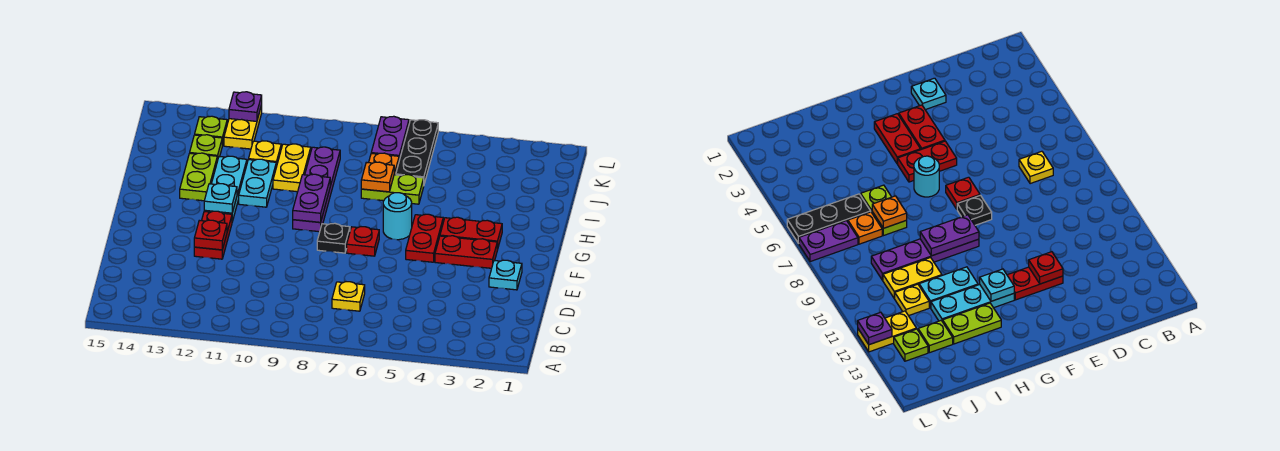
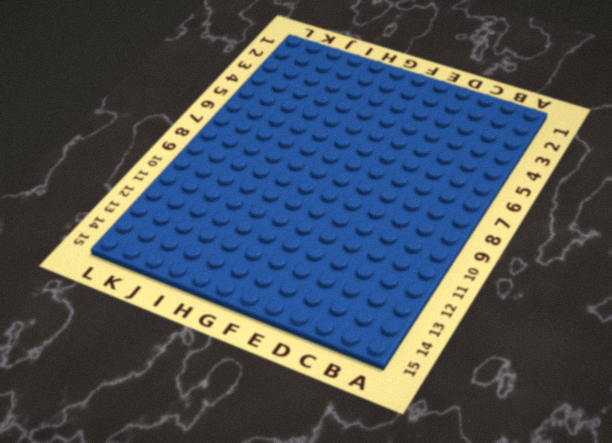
none -> yellow plate C7 level 1
none -> cyan plate E2 level 1
none -> red plate E12:F12 level 1

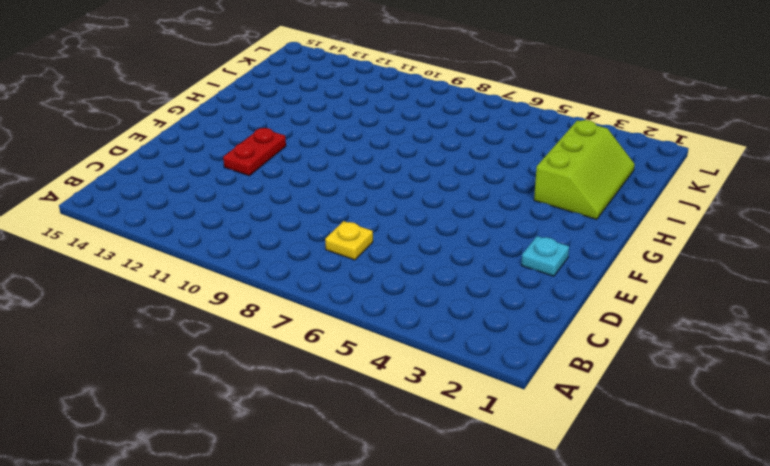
lime slope H2:J3 level 1 top 3 -> none
none -> red plate F3:F4 level 1
none -> red plate F5:G5 level 1
none -> red plate F7 level 1

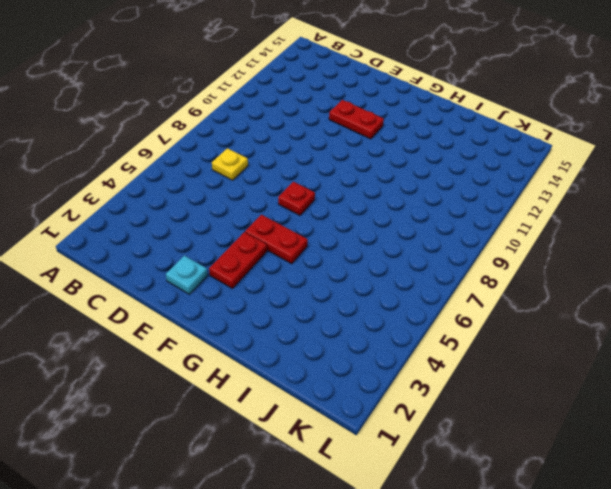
none -> black plate F8 level 1
none -> red plate G3:G4 level 1
none -> cyan round brick G6 level 1

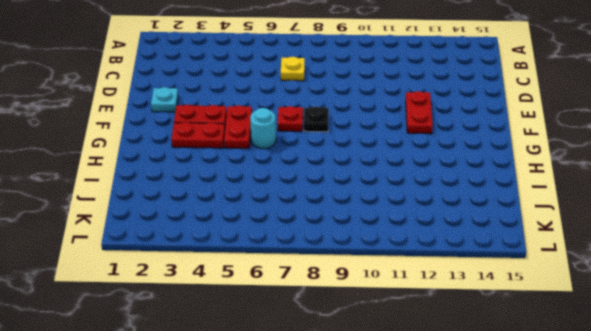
none -> purple plate G9:J9 level 1
none -> cyan plate G12:I12 level 1
none -> cyan plate H11:I11 level 1

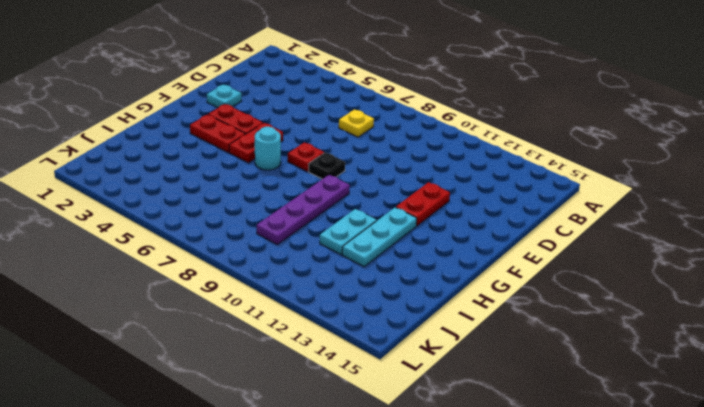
none -> lime plate H13:I13 level 1
none -> lime plate I6:I7 level 1
none -> yellow plate I10:J10 level 1

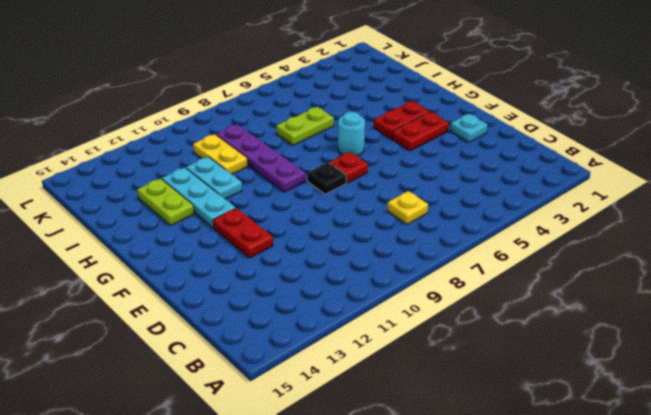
none -> red plate F5:G5 level 1
none -> black plate J6:L6 level 1
none -> orange plate J7 level 1

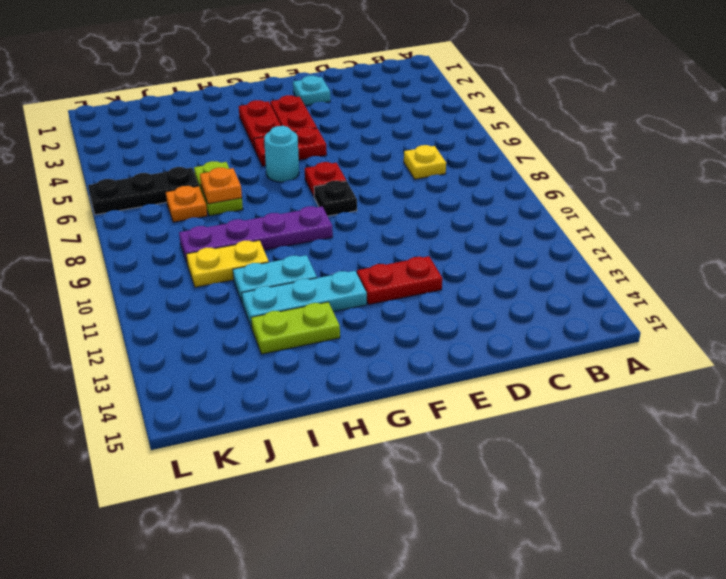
none -> yellow plate J11 level 1
none -> lime plate J13 level 1
none -> purple plate K7:L7 level 1

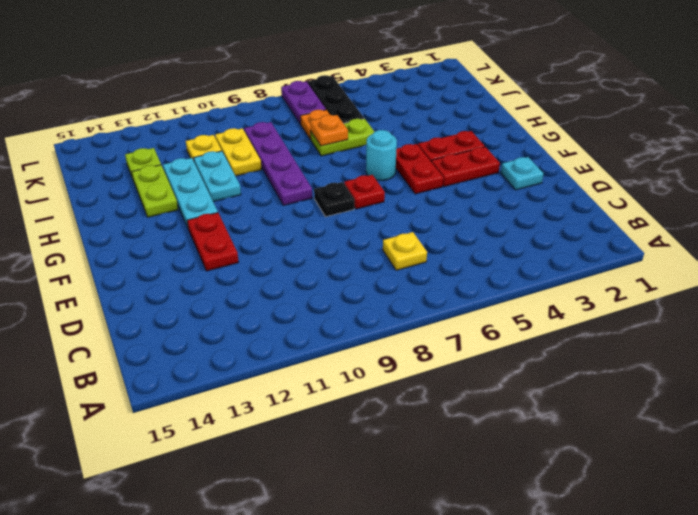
none -> yellow plate K12:L12 level 1
none -> lime plate K13 level 1
none -> red plate E12 level 2

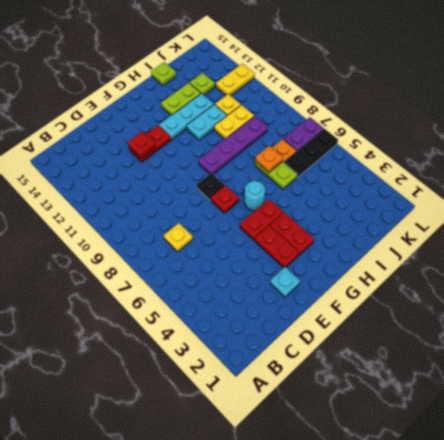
lime plate I15 level 1 -> lime plate K13 level 1
none -> purple plate G9:H9 level 2
none -> cyan plate G12 level 2
none -> purple plate L12 level 2

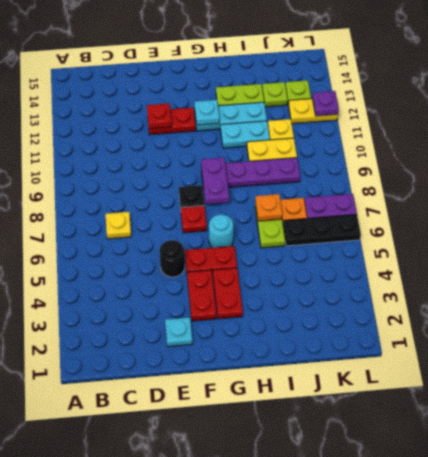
black round brick E5 level 1 -> none
purple plate G8:G9 level 2 -> purple plate G9:H9 level 2

